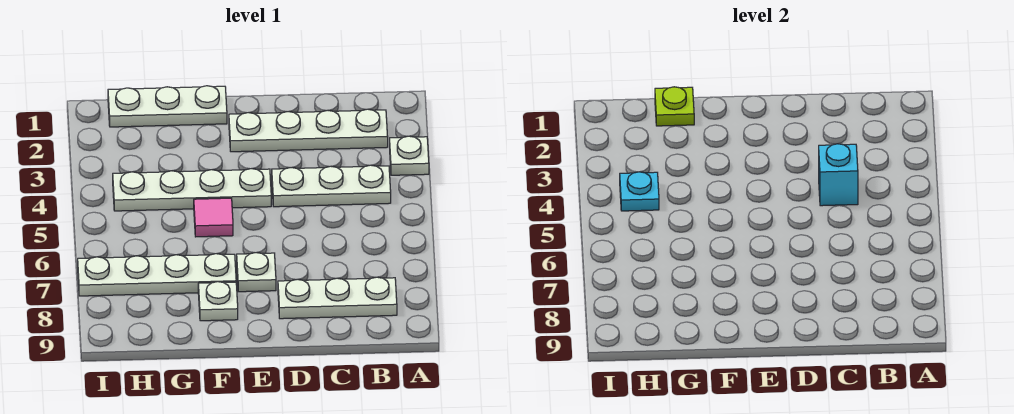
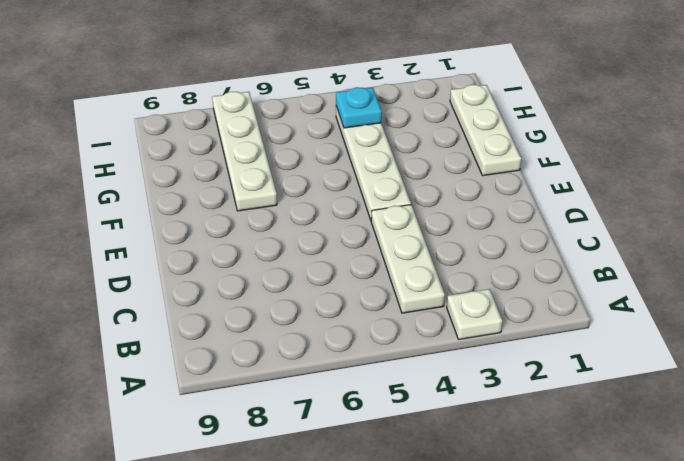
none -> white plate B2:E2 level 1
none -> white plate B8:D8 level 1
none -> white plate E7 level 1

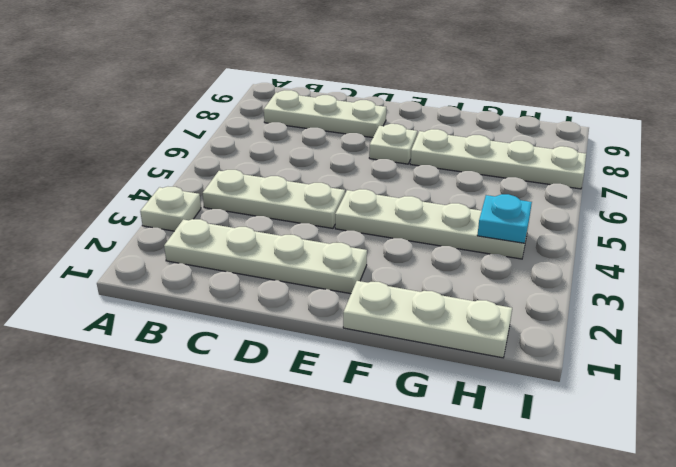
none -> pink tile F5 level 1
none -> white plate F8 level 1
none -> cyan brick C4 level 2

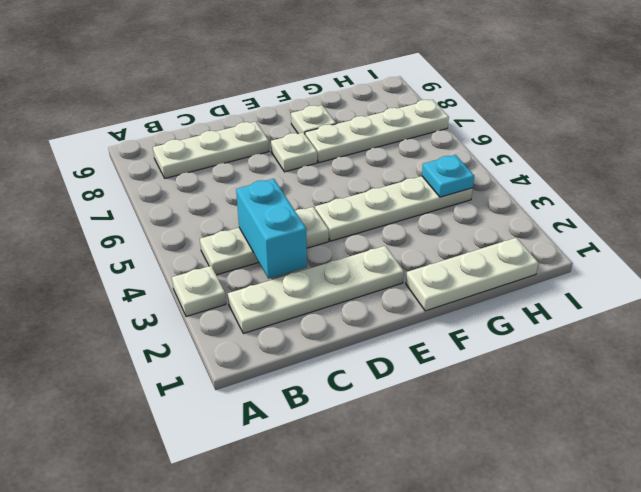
cyan brick C3:C4 level 2 -> cyan brick C4 level 2
none -> pink tile F5 level 1
none -> lime plate G1 level 2

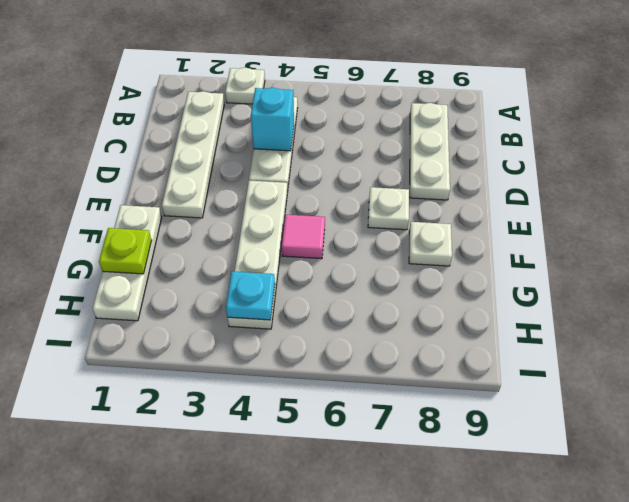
none -> white plate F7:I7 level 1

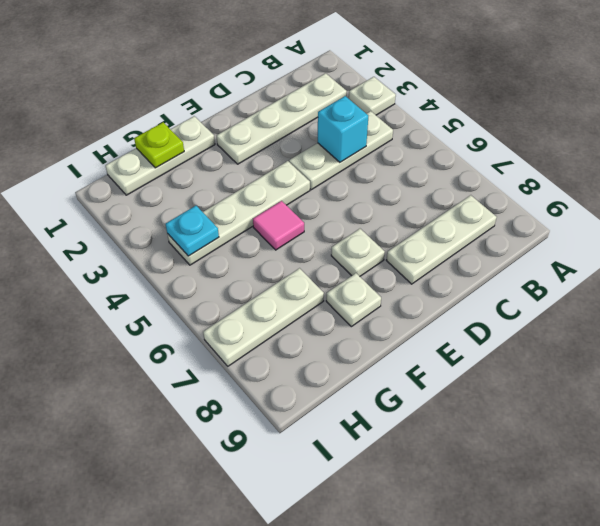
white plate G7:I7 level 1 -> white plate F7:I7 level 1

